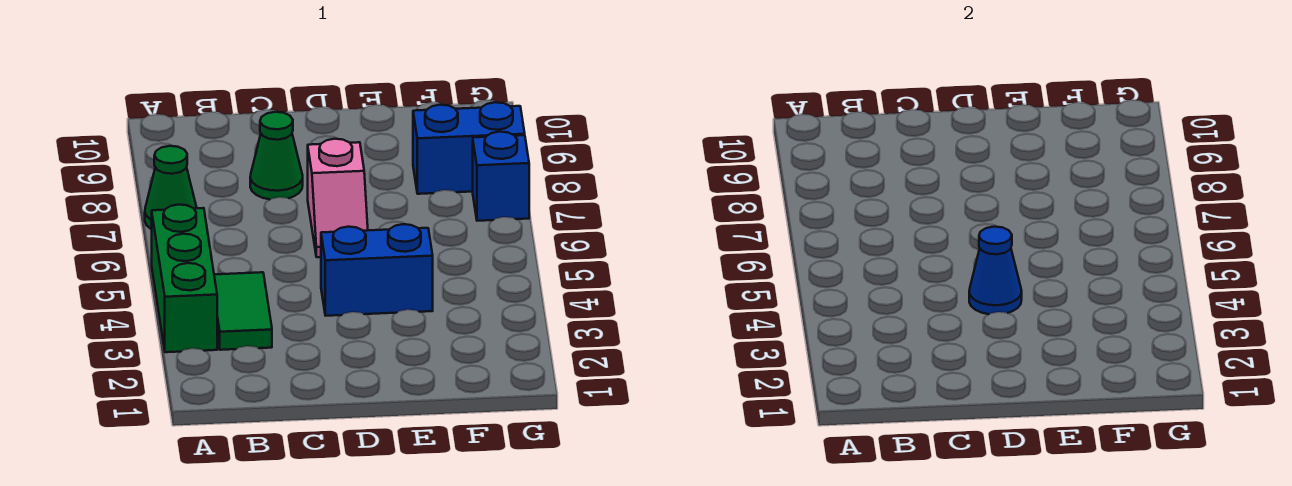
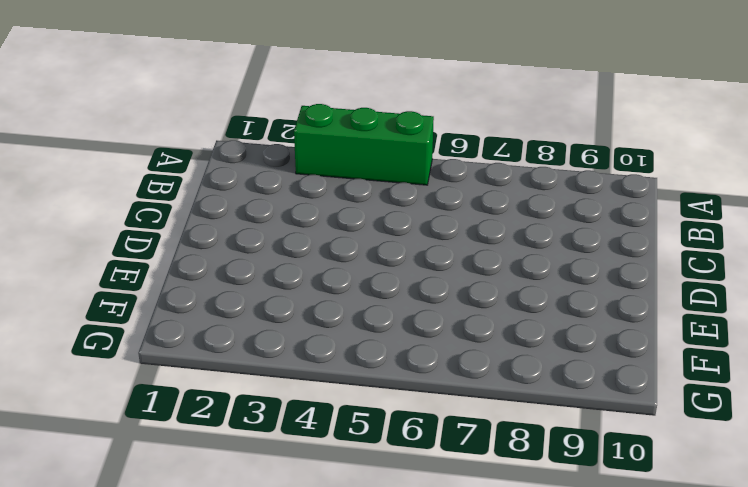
none -> green cone A7 level 1
none -> green tile B3:B4 level 1

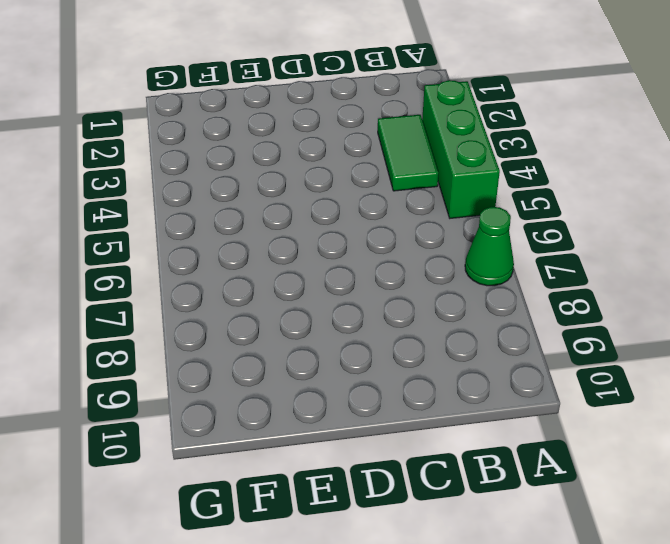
none -> green cone C8 level 1
none -> blue brick D4:E4 level 1

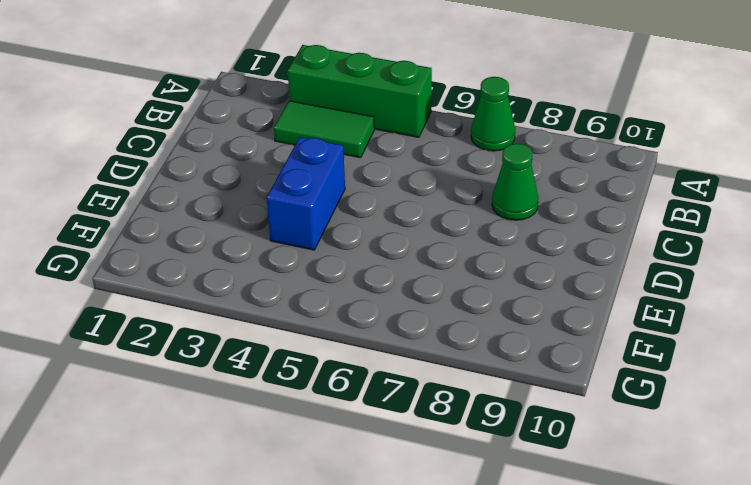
none -> pink slope D6:D7 level 1 top 7
none -> blue brick F8:G8 level 1

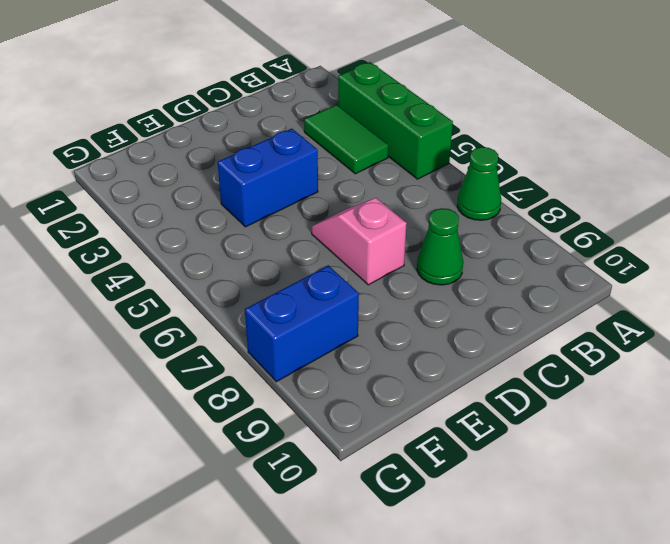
none -> blue brick G7 level 1
none -> blue cone D4 level 2

